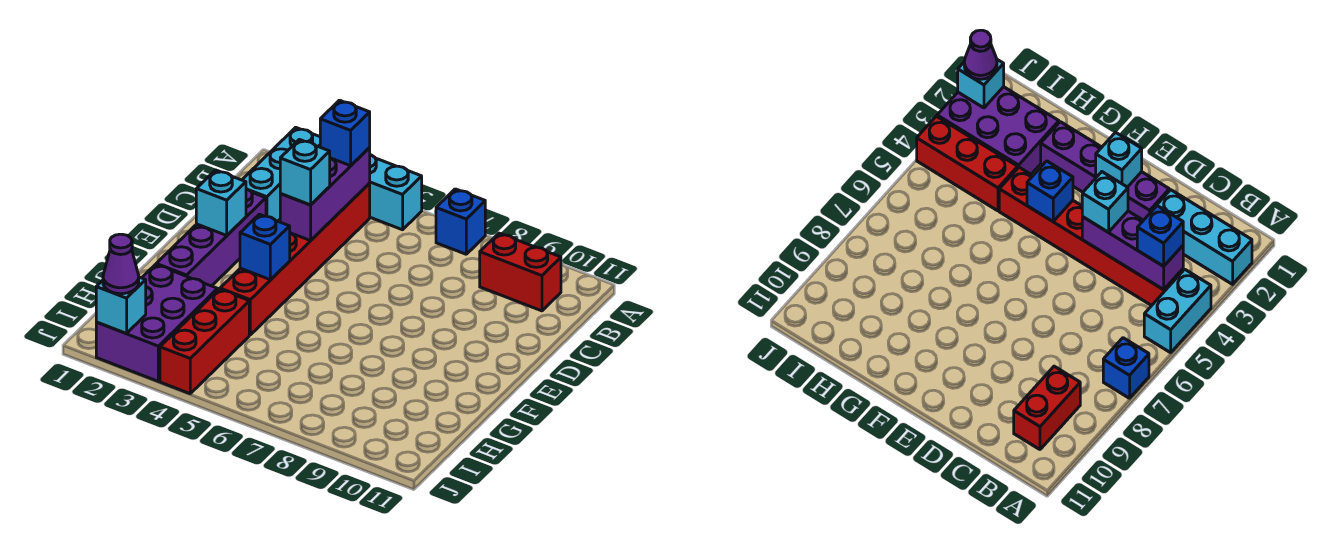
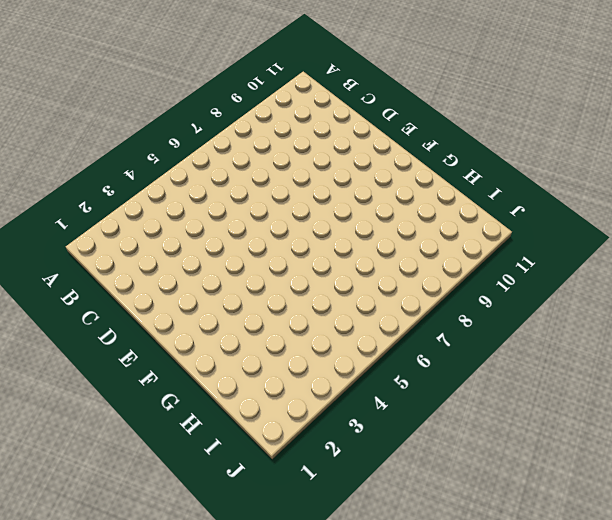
none -> cyan brick A2:C2 level 1
none -> cyan brick A4:A5 level 1
none -> blue brick A7 level 1

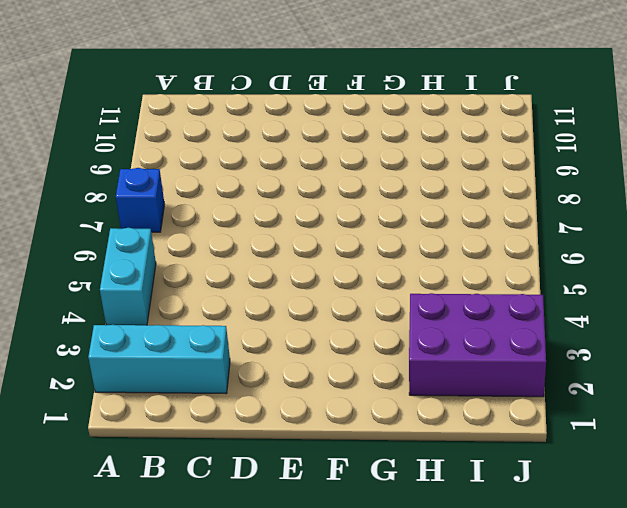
none -> red brick B4:G4 level 1
none -> red brick B9:B10 level 1
none -> purple brick D2:G2 level 1

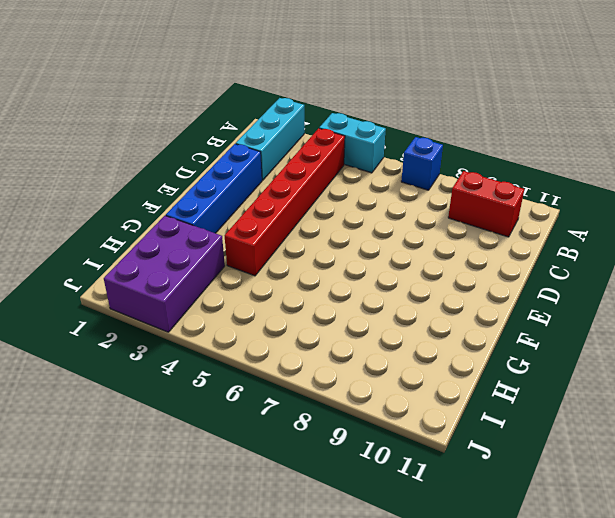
blue brick D2:G2 level 1 -> purple brick D2:G2 level 1
none -> red brick H4:J4 level 1
none -> purple brick B4:D4 level 2
none -> cyan brick E2 level 2

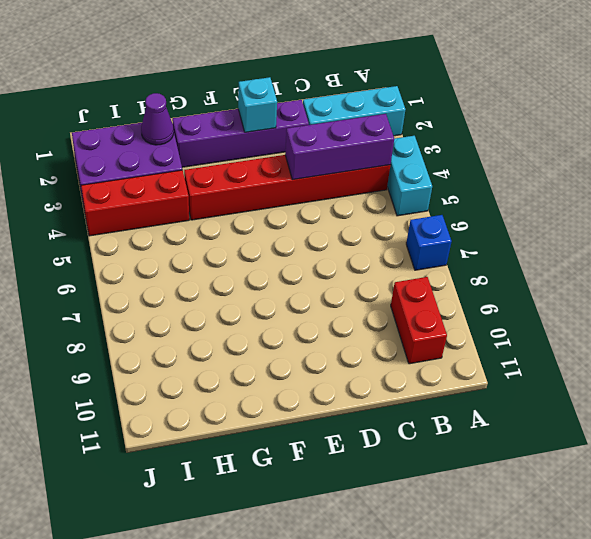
purple cone H2 level 2 -> purple cone J2 level 3
none -> blue brick F4 level 2
none -> cyan brick J2 level 2
none -> blue brick B4 level 3

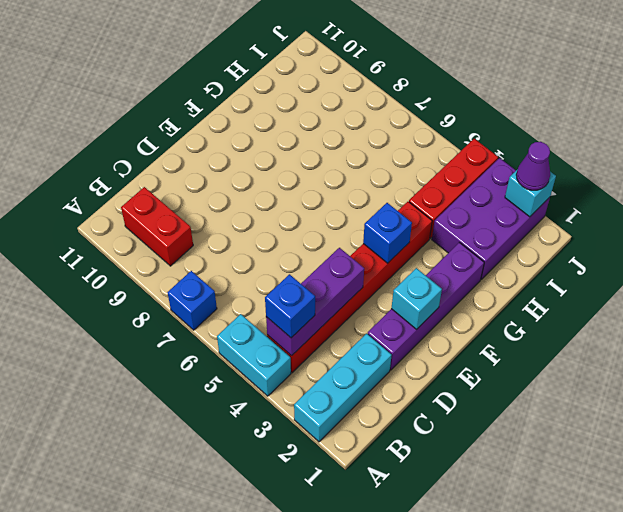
none -> cyan brick D4 level 3

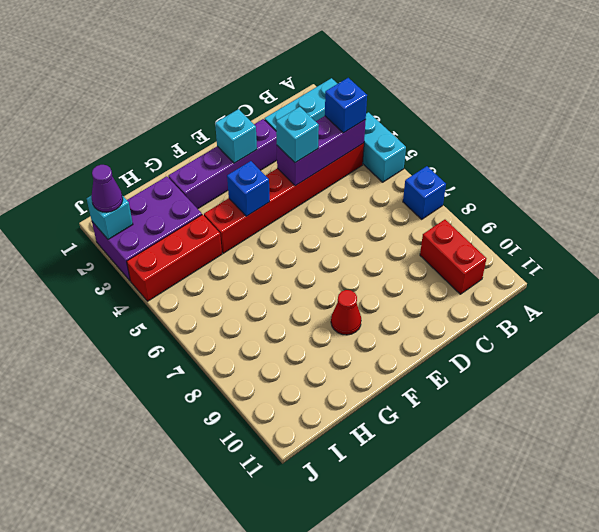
red cone F9 level 1 -> none

